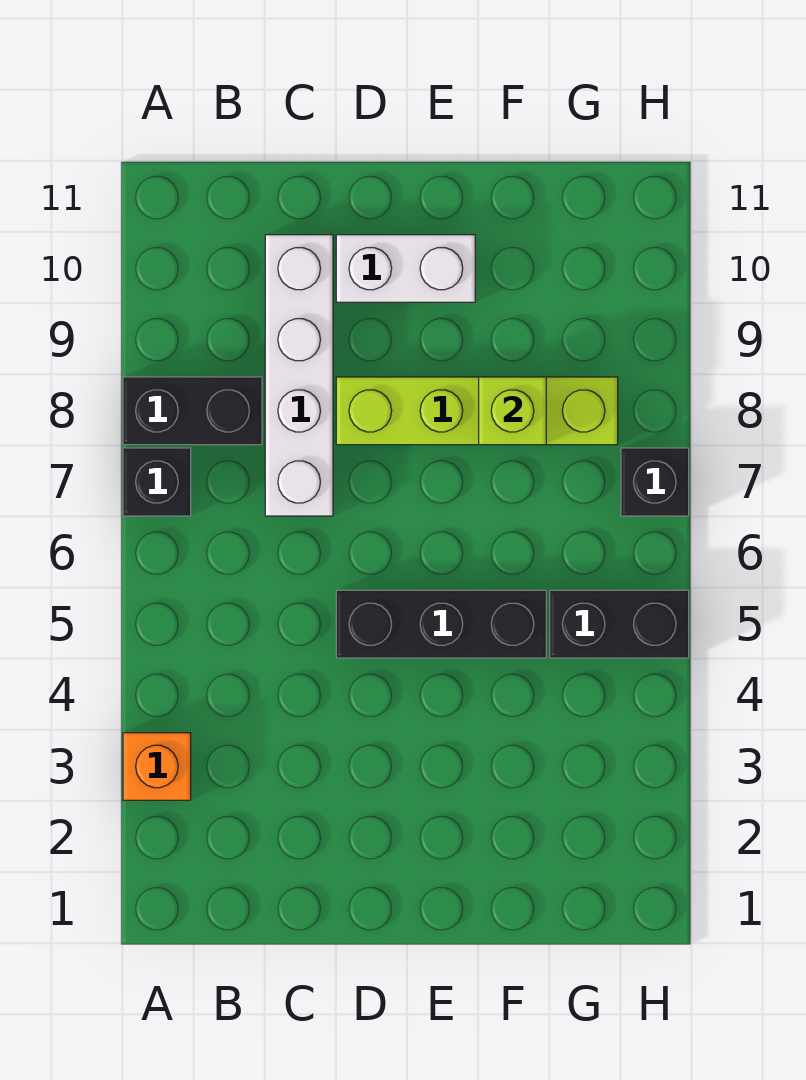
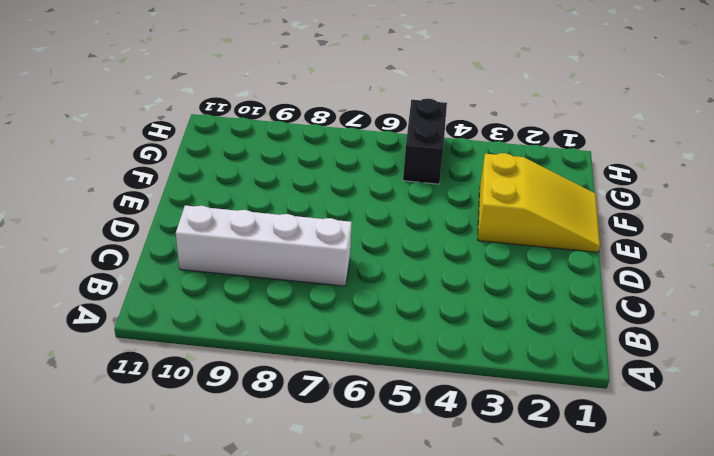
yellow slope E1:F3 level 1 top 3 -> none
none -> orange brick A3 level 1
none -> black brick A7 level 1

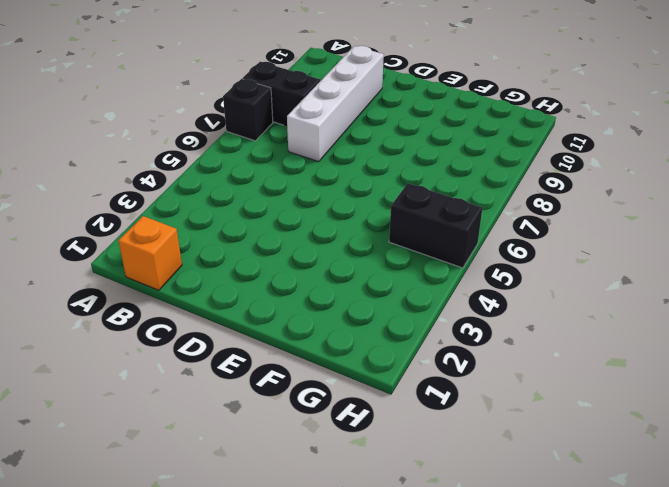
orange brick B1 level 1 -> orange brick A3 level 1
none -> black brick D5:F5 level 1
none -> lime brick D8:G8 level 1

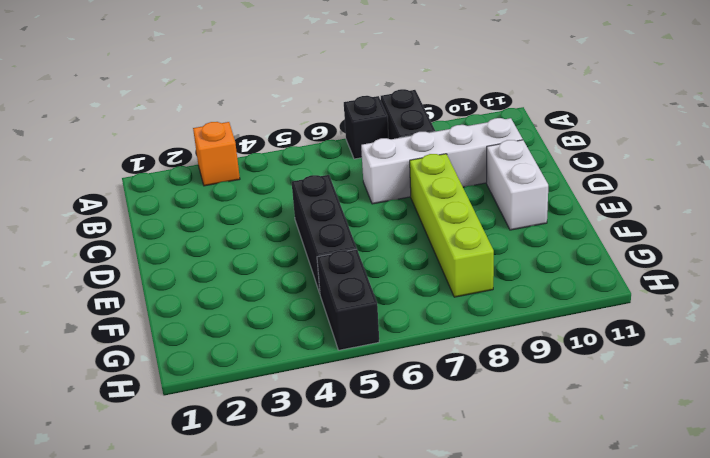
none -> black brick H7 level 1
none -> lime brick F8 level 2

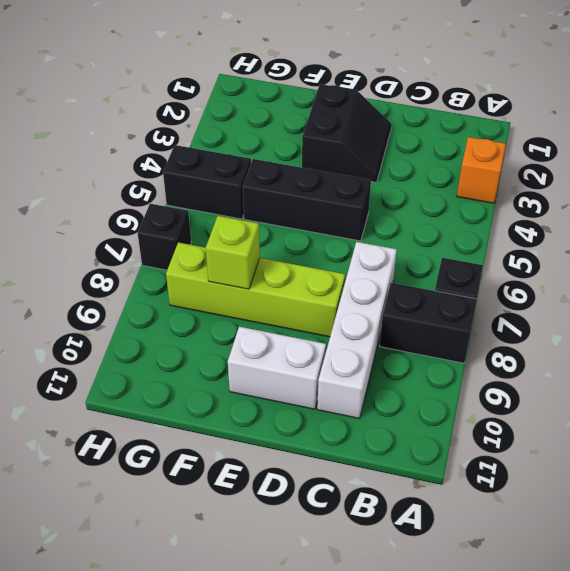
black slope D2:E3 level 1 top E -> none

